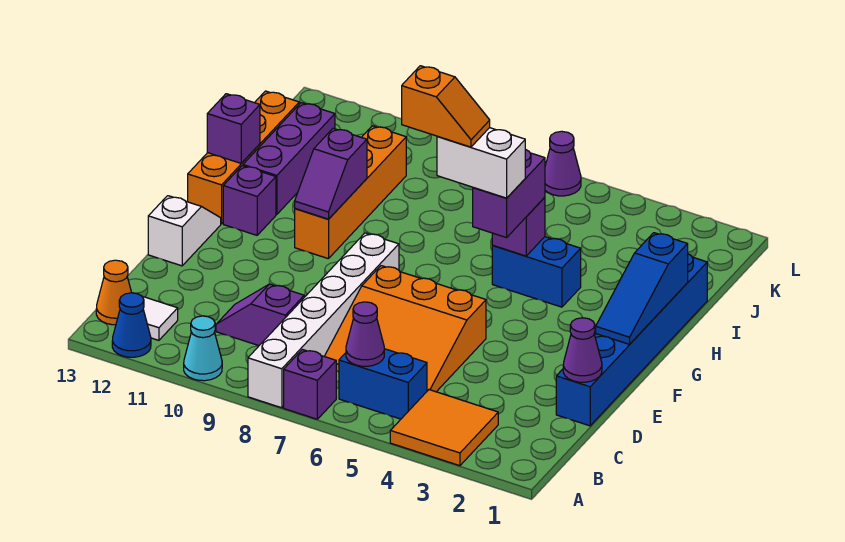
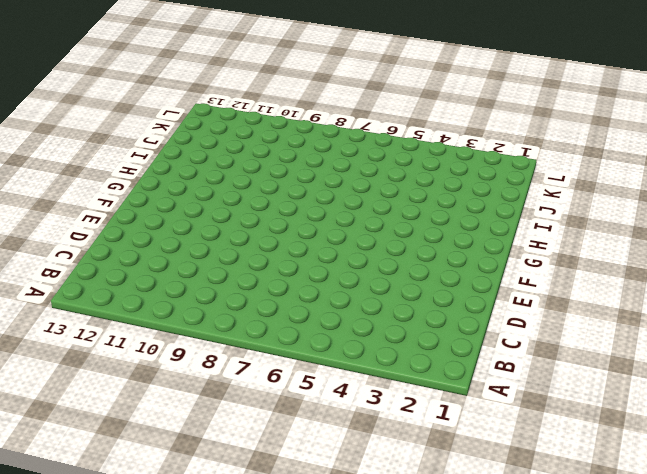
none -> orange tile A3:B4 level 1
none -> purple brick A7 level 1
none -> white brick A8:F8 level 1

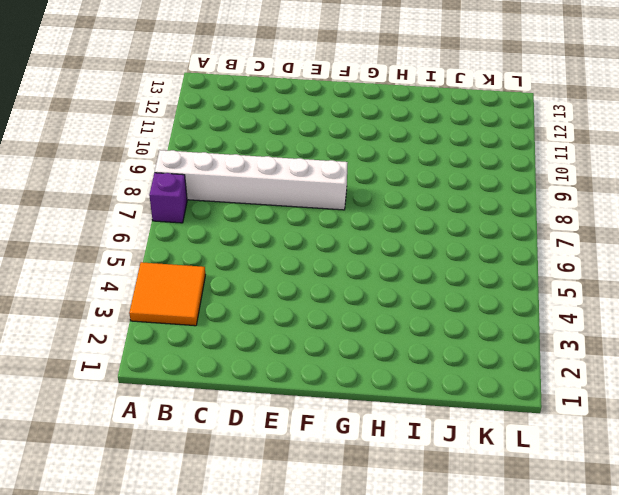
none -> cyan cone A10 level 1
none -> blue cone A12 level 1
none -> blue brick B5:B6 level 1

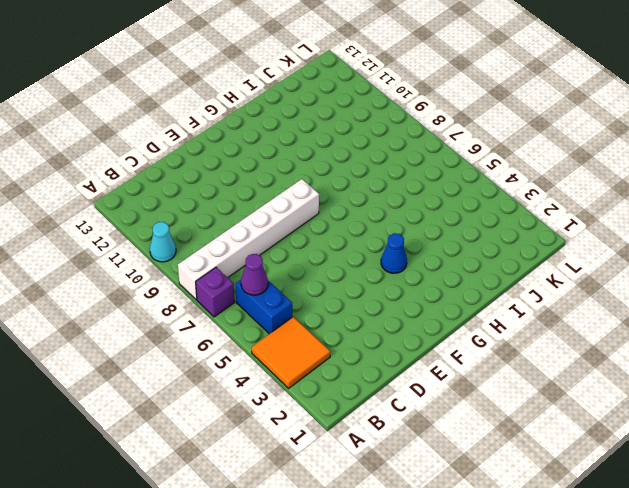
blue cone G4 level 1 -> blue cone A12 level 1
none -> white tile B12 level 1
none -> orange cone B13 level 1
none -> orange slope C5:E7 level 1 top E

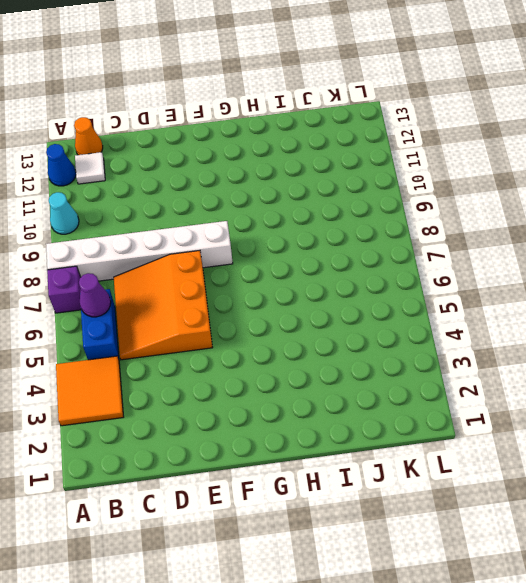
none -> purple slope C9:C10 level 1 top 9
none -> blue brick D1:I1 level 1
none -> white slope E13:F13 level 1 top E

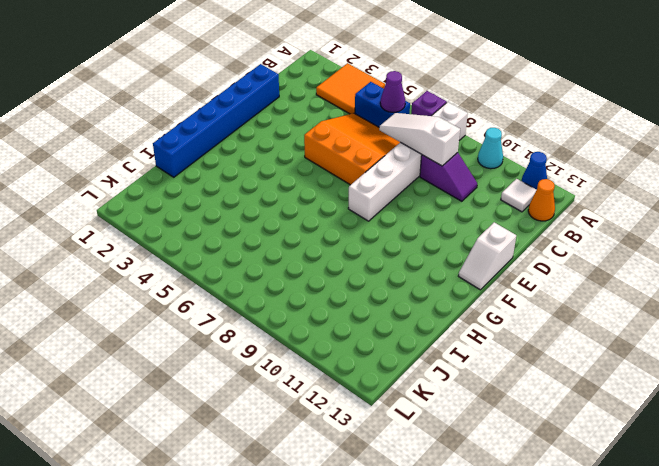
white slope C7:C9 level 2 top 9 -> none
none -> orange brick G10:J10 level 1
none -> purple brick G12 level 1
none -> orange brick G13:J13 level 1

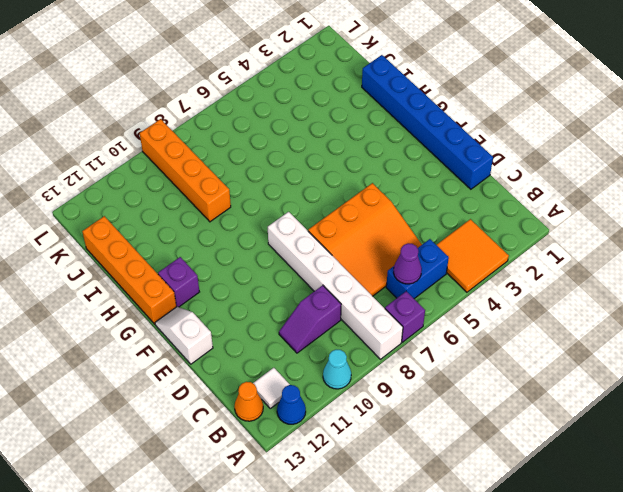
orange brick I9:L9 level 1 -> orange brick G10:J10 level 1
none -> blue brick H4:H5 level 1
none -> purple brick H12:J12 level 1
none -> purple cone L6 level 1

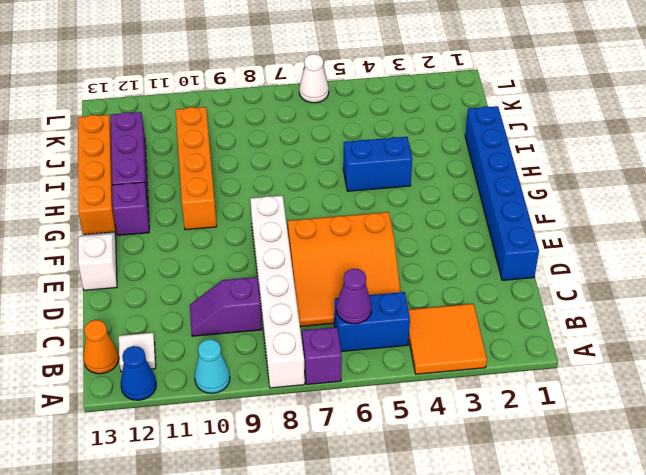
white cone L6 level 1 -> purple cone L6 level 1
none -> purple cone D1 level 2
none -> blue slope F1:H1 level 2 top H
none -> purple slope G10:H10 level 2 top H

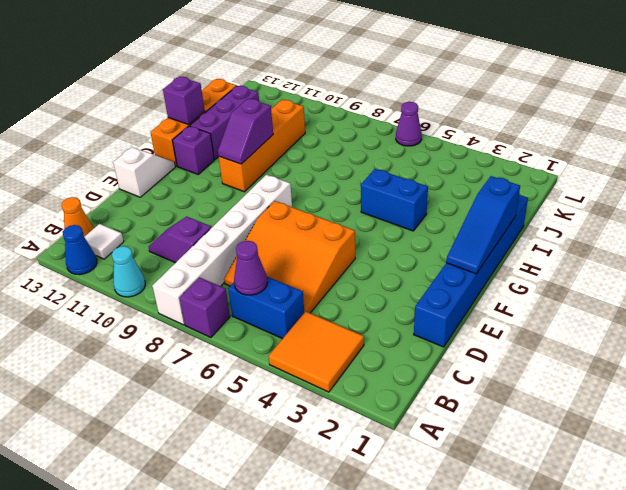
none -> purple cone D1 level 2
none -> purple brick H5 level 2
none -> purple brick G5:H5 level 3

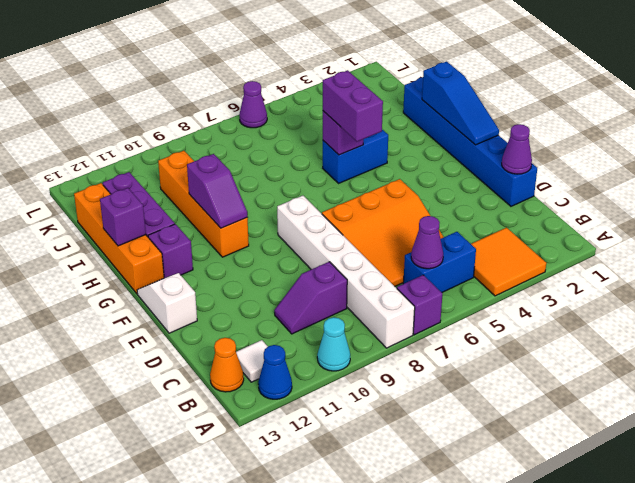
none -> white brick G5:G6 level 4
none -> orange slope G6:G7 level 5 top 7

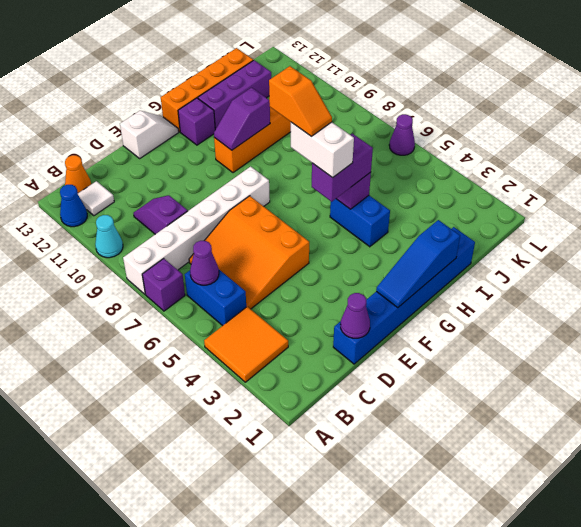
none -> purple brick H13 level 2

